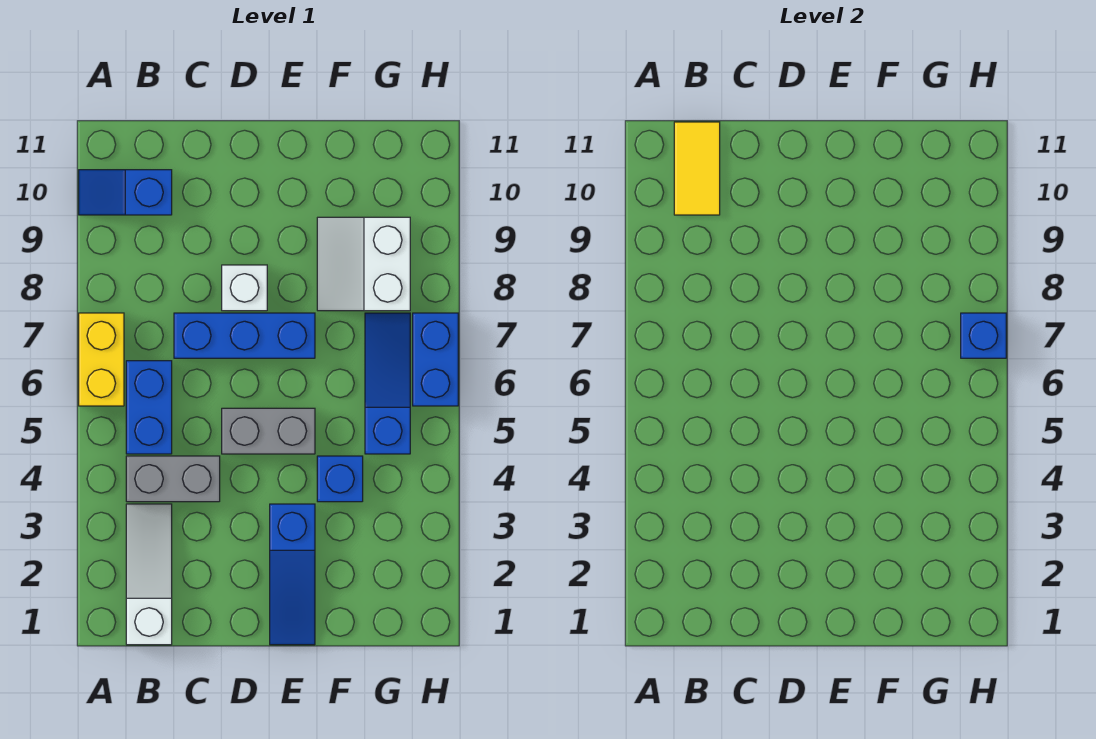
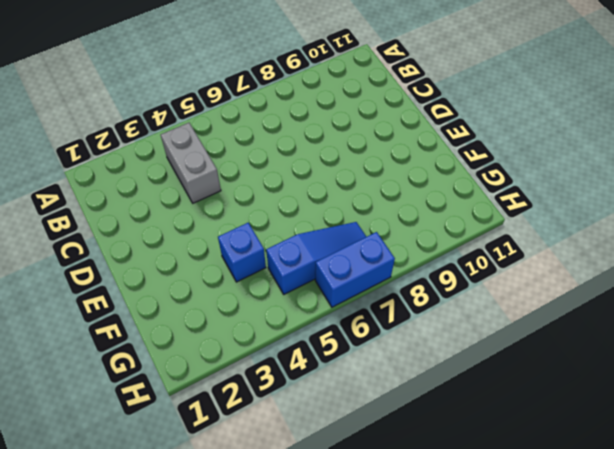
none -> yellow brick A6:A7 level 1
none -> blue slope A10:B10 level 1 top B
none -> white slope B1:B3 level 1 top 1

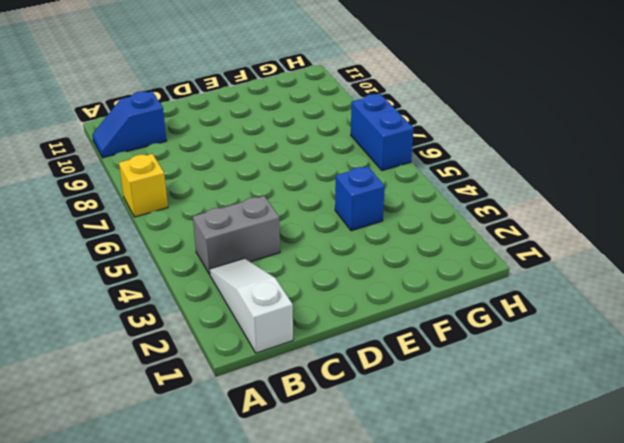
yellow brick A7 level 1 -> yellow brick A6:A7 level 1
none -> blue brick B5:B6 level 1
none -> blue brick C7:E7 level 1
none -> grey brick D5:E5 level 1

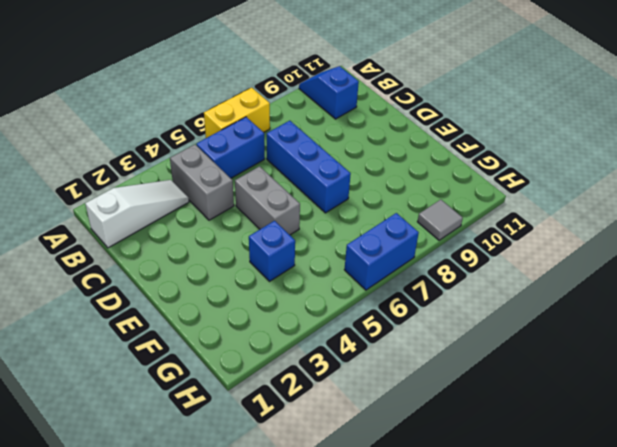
grey tile H9 level 1 -> none
none -> white brick D8 level 1
none -> blue slope E1:E3 level 1 top 3
none -> white slope F8:G9 level 1 top G

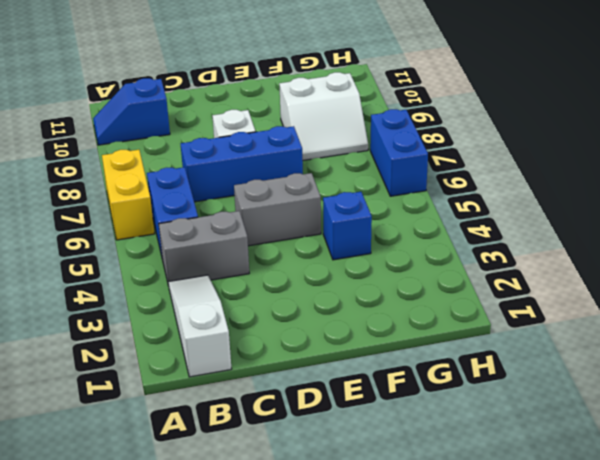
white slope F8:G9 level 1 top 9 -> white slope F8:G9 level 1 top G
none -> blue slope E1:E3 level 1 top 3
none -> blue slope G5:G7 level 1 top 5
none -> yellow tile B10:B11 level 2

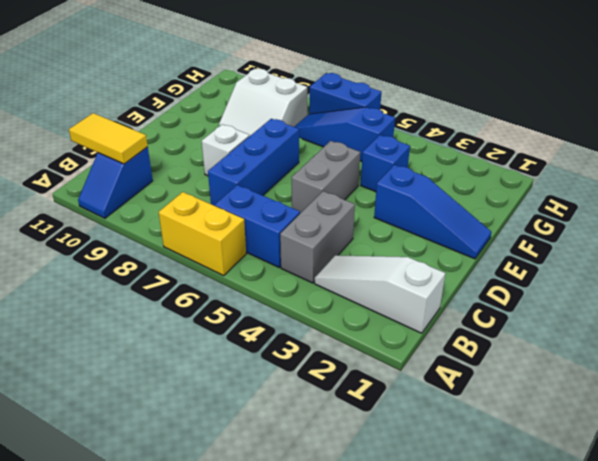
none -> blue brick H7 level 2

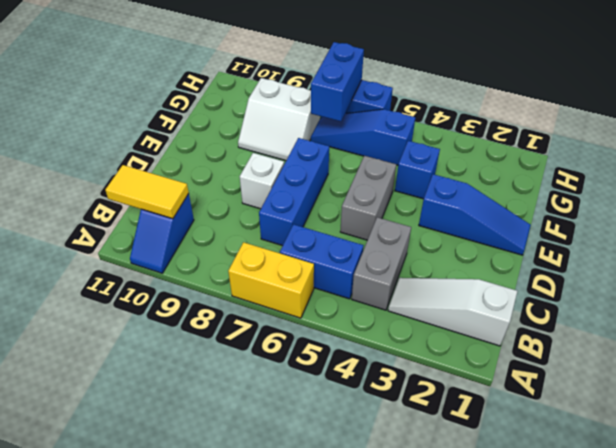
blue brick G7:H7 level 2 -> blue brick H7 level 2

